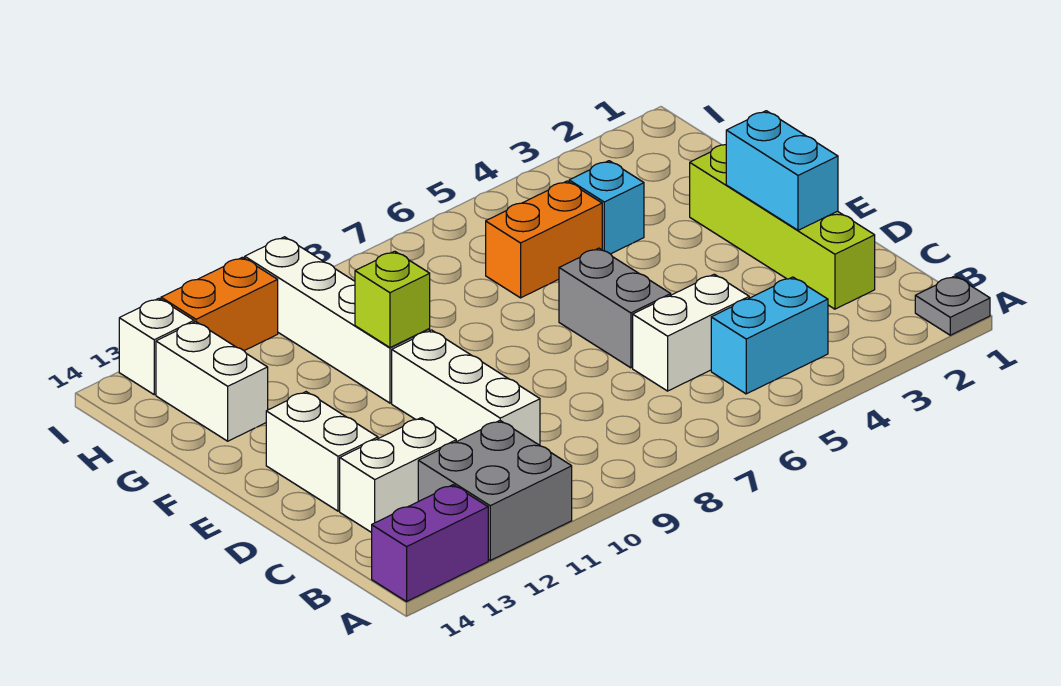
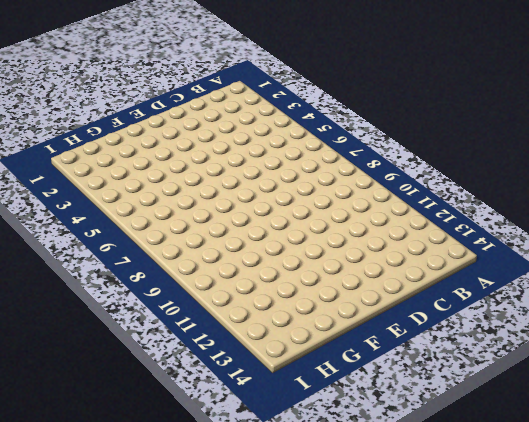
none -> grey plate A1 level 1
none -> grey brick A11:B12 level 1
none -> purple brick A13:A14 level 1

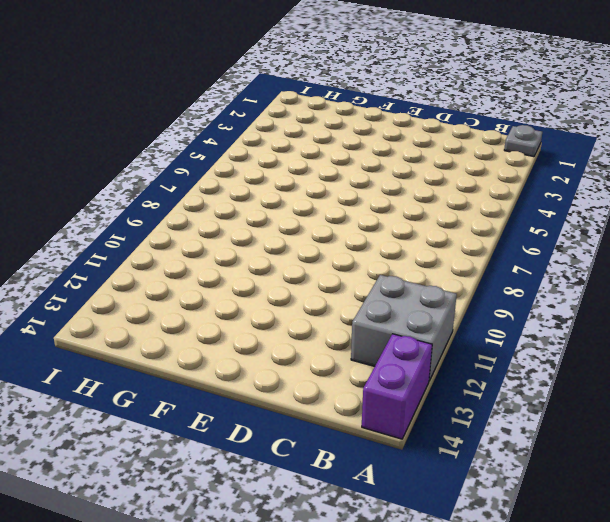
none -> cyan brick B4:B5 level 1
none -> lime brick C2:F2 level 1
none -> white brick C5:C6 level 1

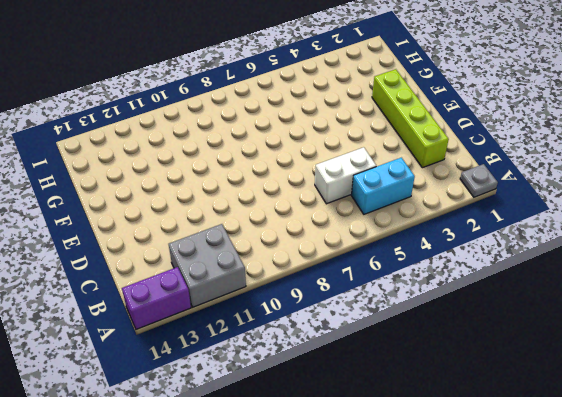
none -> white brick C10:E10 level 1
none -> white brick C12:C13 level 1
none -> grey brick D6:E6 level 1

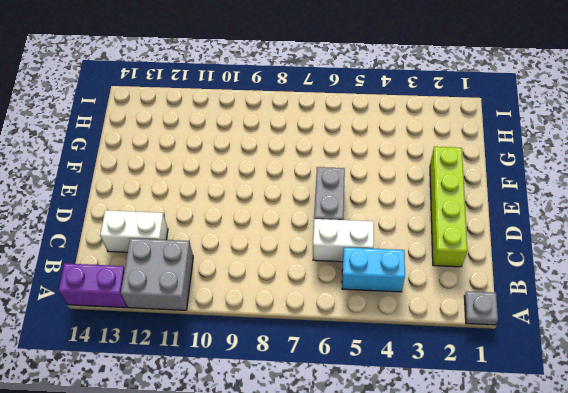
none -> white brick C10:E10 level 1
none -> white brick D13:E13 level 1
none -> white brick F10:I10 level 1

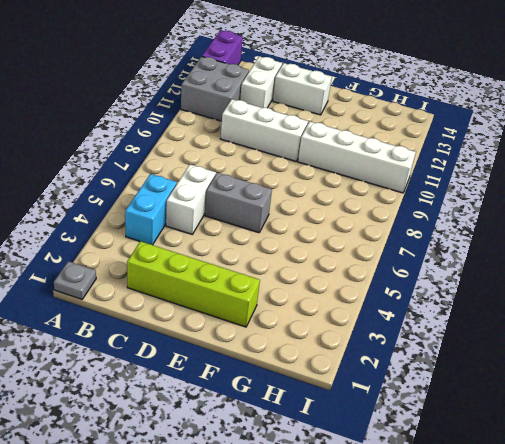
none -> cyan brick G4 level 1
none -> orange brick G5:G6 level 1
none -> white brick G13:H13 level 1

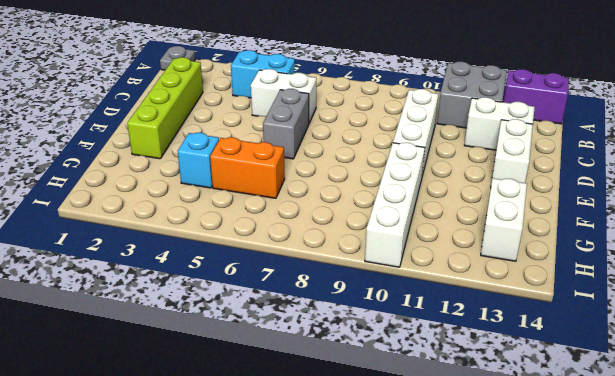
none -> orange brick I11:I12 level 1
none -> white brick I13 level 1
none -> cyan brick D2:E2 level 2

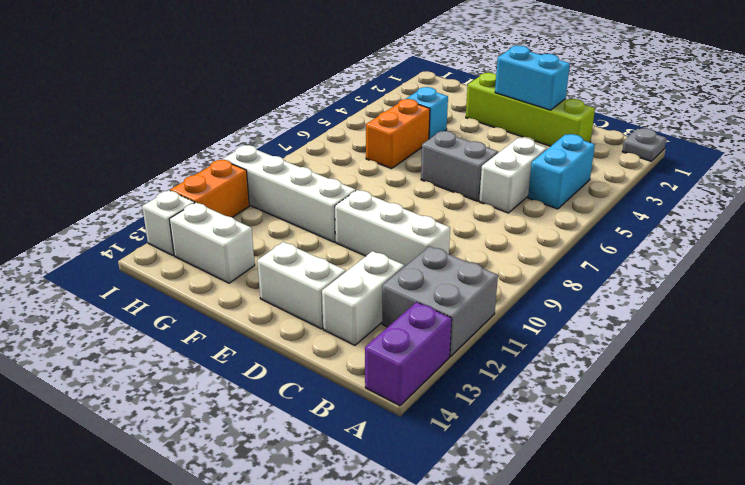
none -> lime brick F10 level 2

